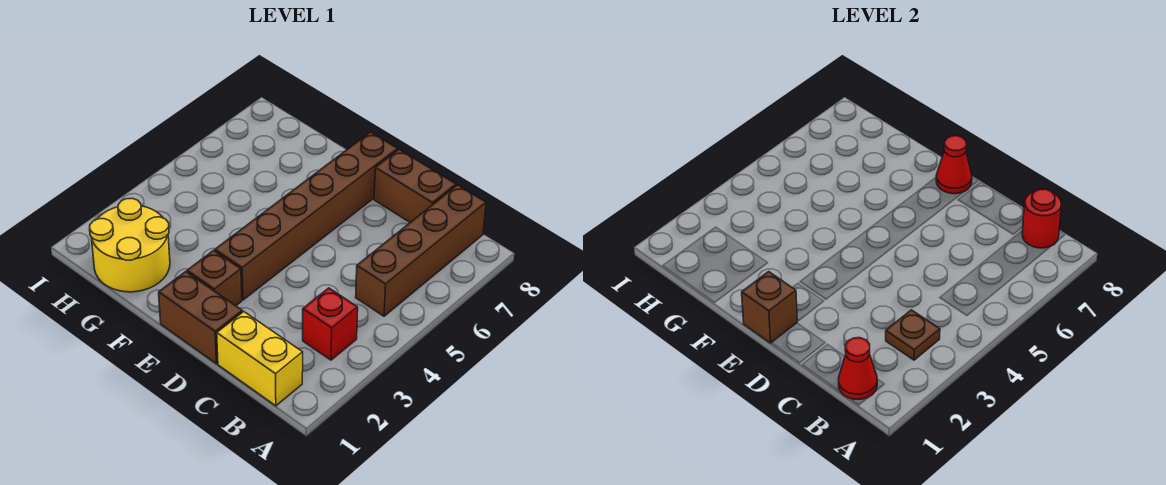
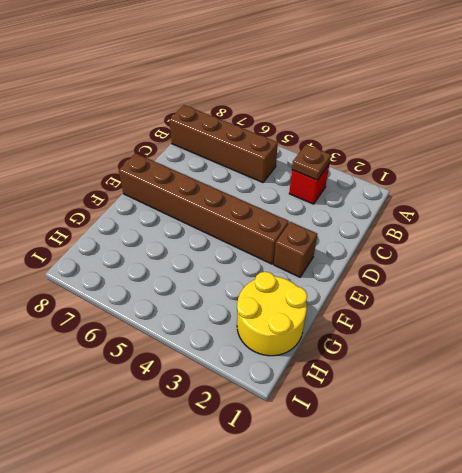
none -> yellow brick B1:C1 level 1
none -> brown brick C8:D8 level 1
none -> brown brick D1:E1 level 1

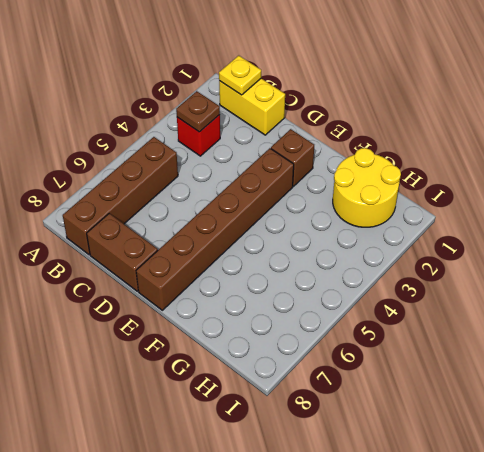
yellow plate B1 level 2 -> red cone B1 level 2
none -> brown brick D1:E1 level 1
none -> red round brick B8 level 2
none -> brown brick E1 level 2

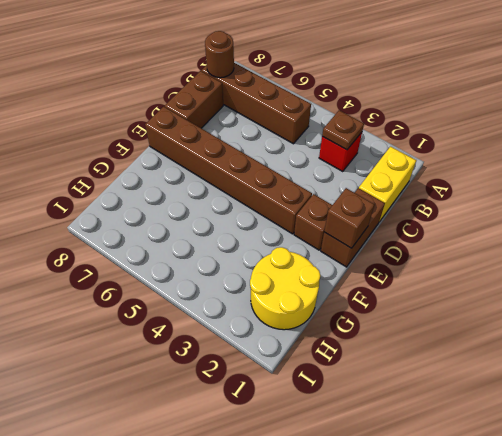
brown round brick B8 level 2 -> red round brick B8 level 2
none -> red cone B1 level 2
none -> red cone E8 level 2

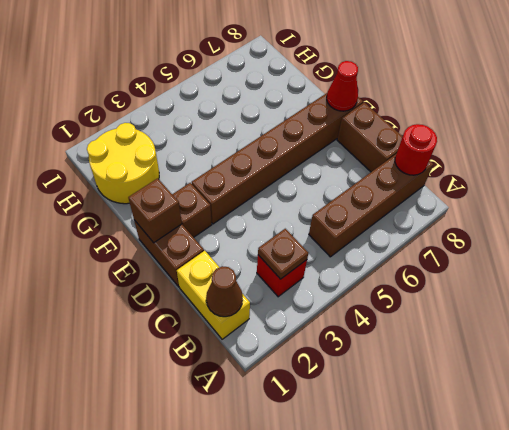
brown cone B1 level 2 -> red cone B1 level 2

